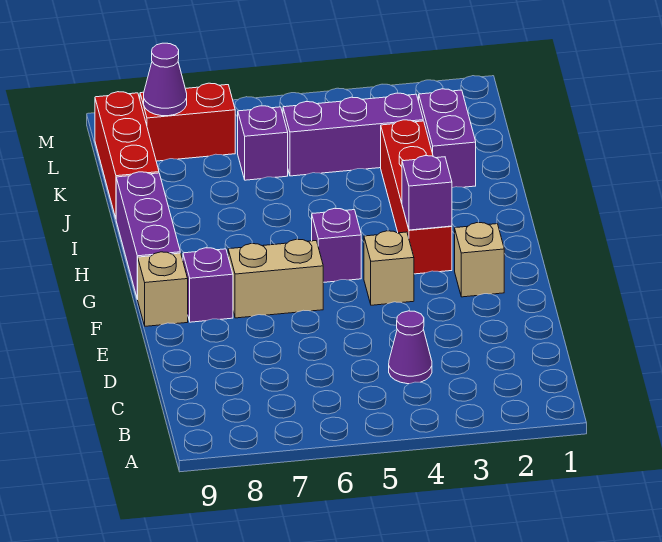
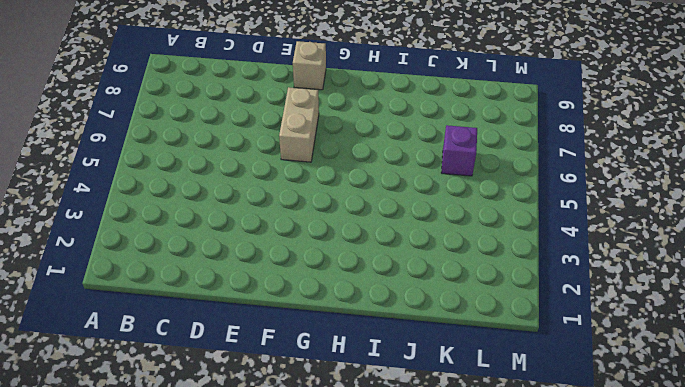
none -> purple cone C4 level 1
none -> tan brick F2 level 1
none -> tan brick F4 level 1

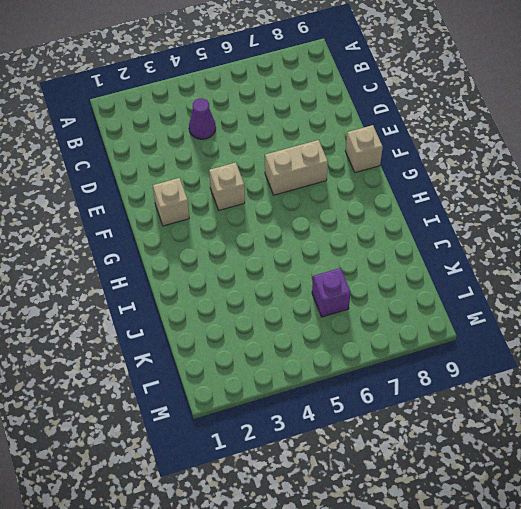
none -> purple brick F8 level 1
none -> red brick G3:J3 level 1
none -> purple brick G5 level 1

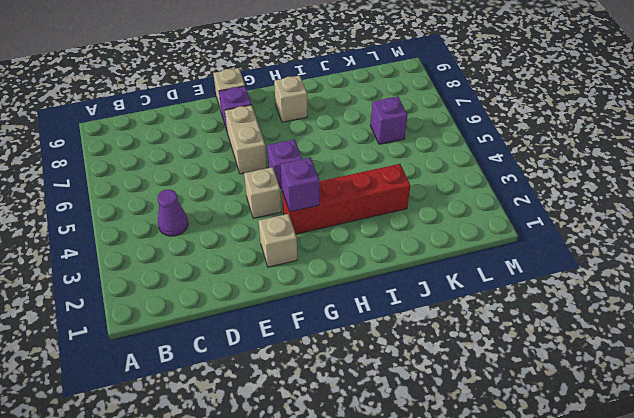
tan brick H8 level 1 -> none
none -> purple brick G9:I9 level 1
none -> purple brick J2:K2 level 1
none -> red brick J9:L9 level 1

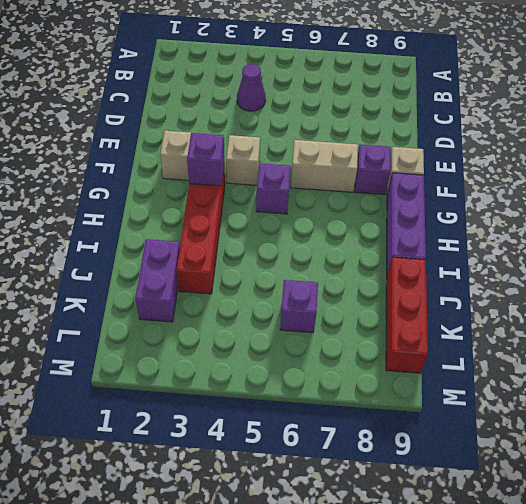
none -> purple brick K3:K5 level 1
none -> red brick L7:L8 level 1
none -> purple cone L8 level 2

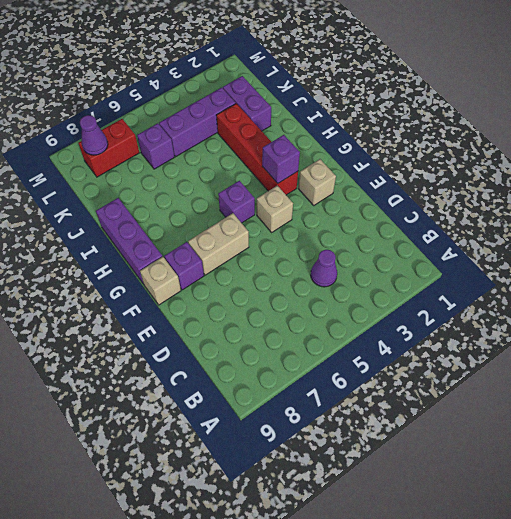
none -> red brick J9:L9 level 1

